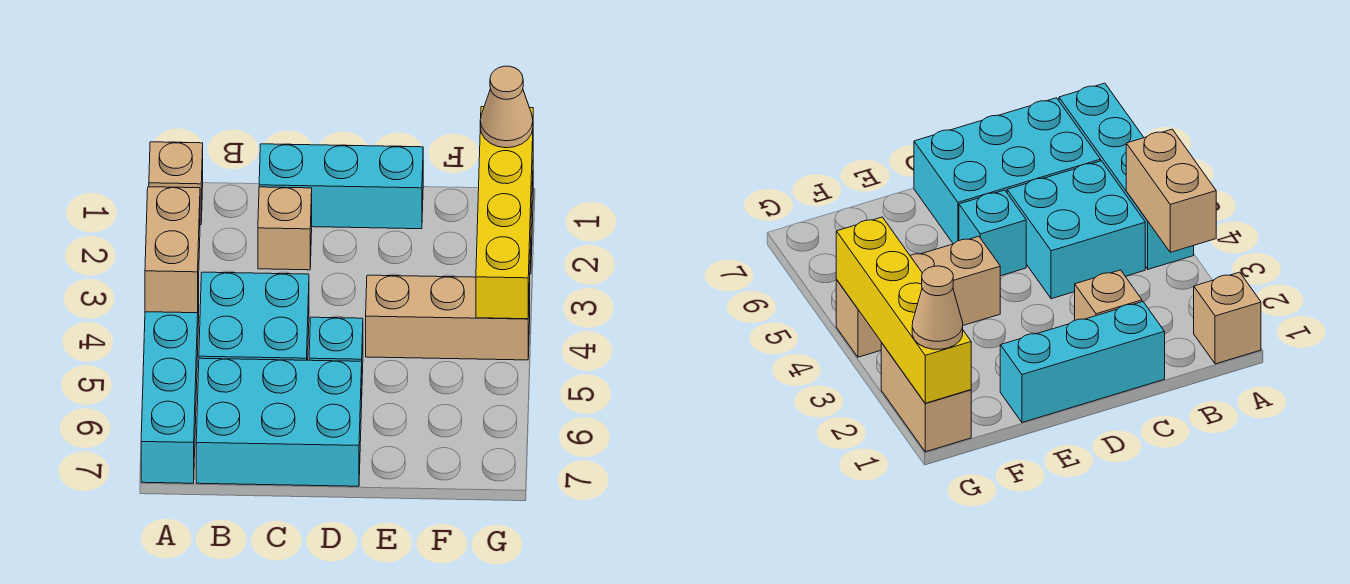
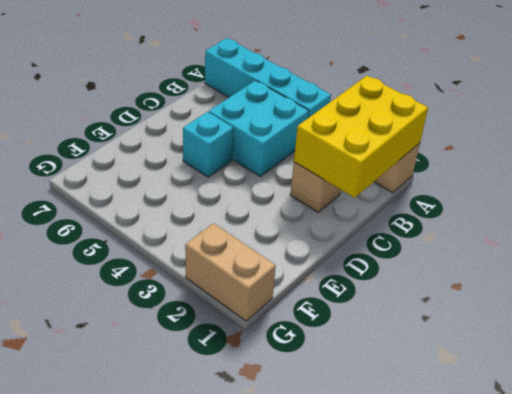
yellow brick A1:C2 level 2 -> none
none -> cyan brick B6:D7 level 1
none -> cyan brick C1:E1 level 1
none -> tan brick E4:G4 level 1

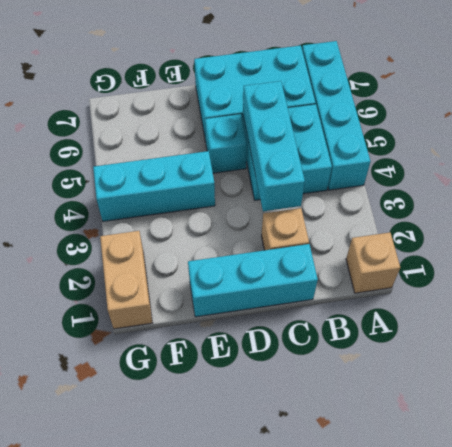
cyan brick C3:C5 level 2 -> none
cyan brick E4:G4 level 1 -> tan brick E4:G4 level 1
none -> tan brick A3:A4 level 2
none -> yellow brick G1:G4 level 2
none -> tan cone G1 level 3

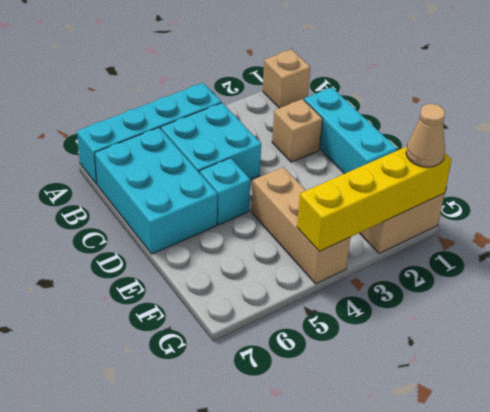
none -> tan brick A3:A4 level 2

